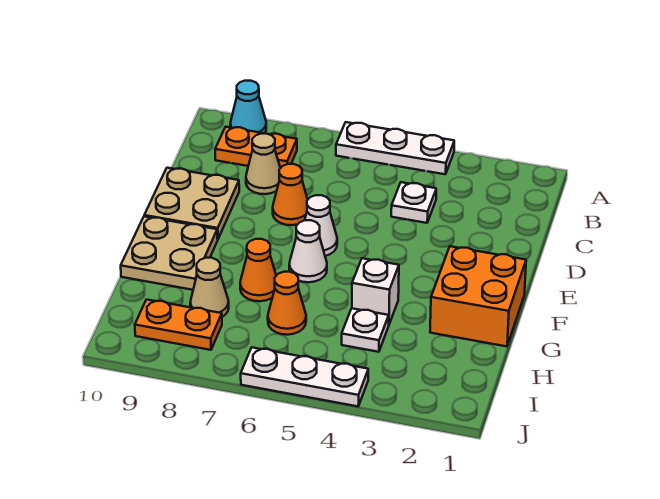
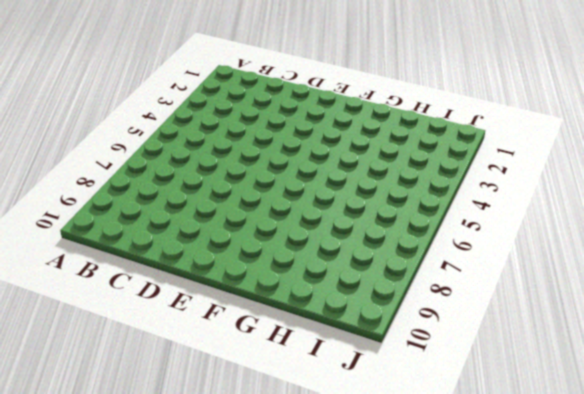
none -> white plate A4:A6 level 1
none -> cyan cone A9 level 1
none -> orange plate B8:B9 level 1

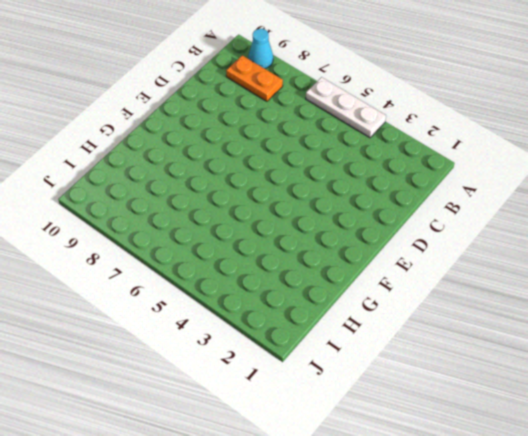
none -> white plate C4 level 1
none -> tan cone C8 level 1
none -> orange cone D7 level 1

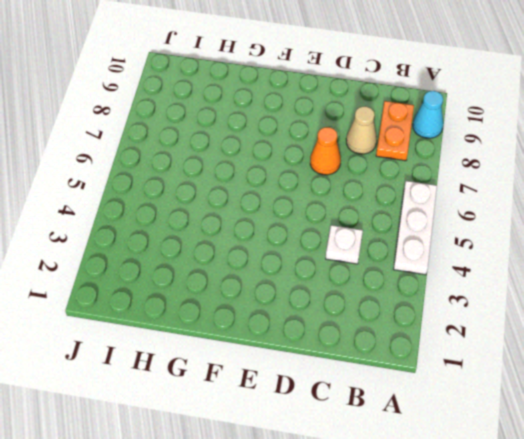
none -> tan plate D9:E10 level 1
none -> white cone E6 level 1
none -> orange brick F1:G2 level 1

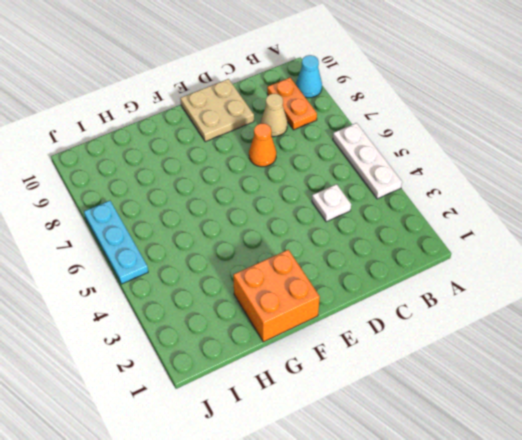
cyan plate J5:J7 level 1 -> white plate J4:J6 level 1
none -> white cone E6 level 1
none -> white cone F6 level 1
none -> tan plate F9:G10 level 1

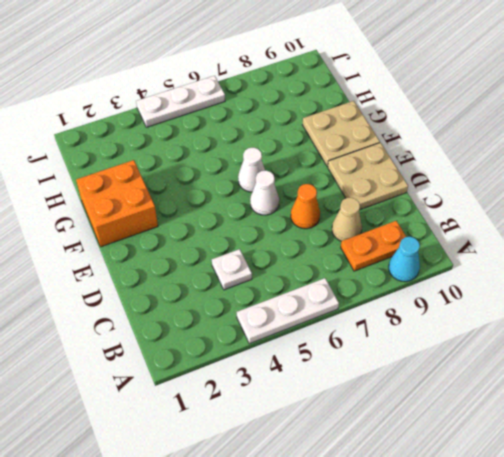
none -> white brick G4 level 1
none -> orange cone G7 level 1
none -> white plate H4 level 1

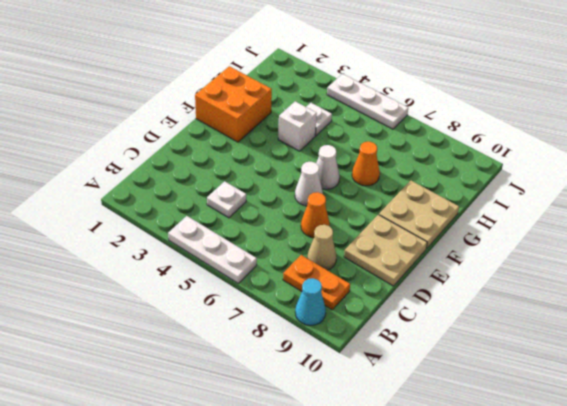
none -> orange cone H6 level 1
none -> tan cone H8 level 1
none -> orange plate I8:I9 level 1

